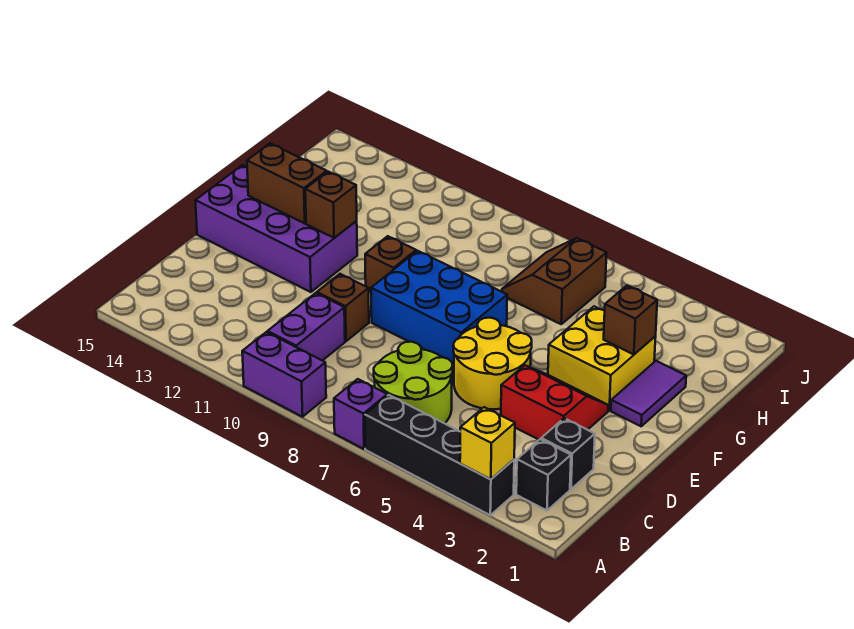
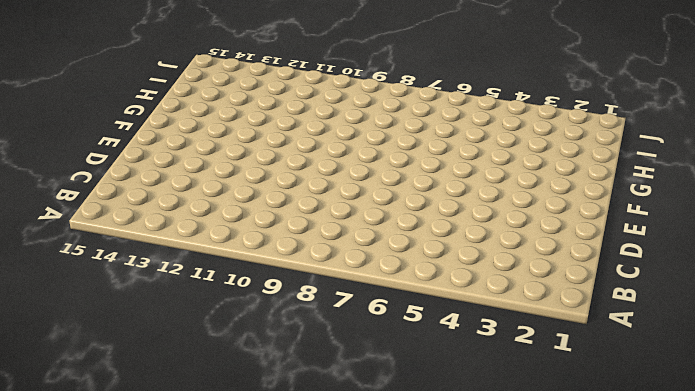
none -> black brick A3:A6 level 1
none -> purple brick A7 level 1
none -> purple brick A9:A10 level 1

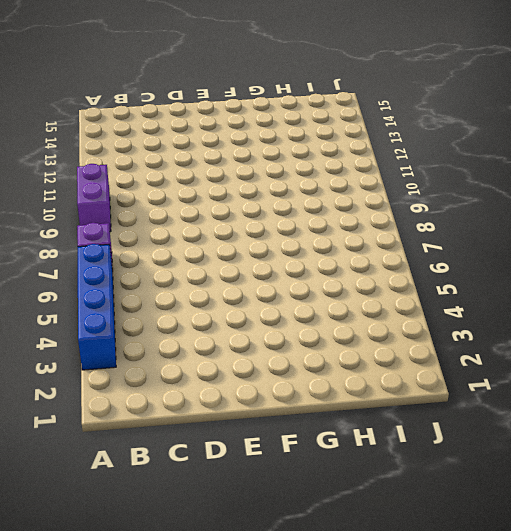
blue brick A3:A6 level 1 -> black brick A3:A6 level 1
none -> black brick B2 level 1
none -> lime round brick B6:C7 level 1
none -> purple brick B10:C10 level 1

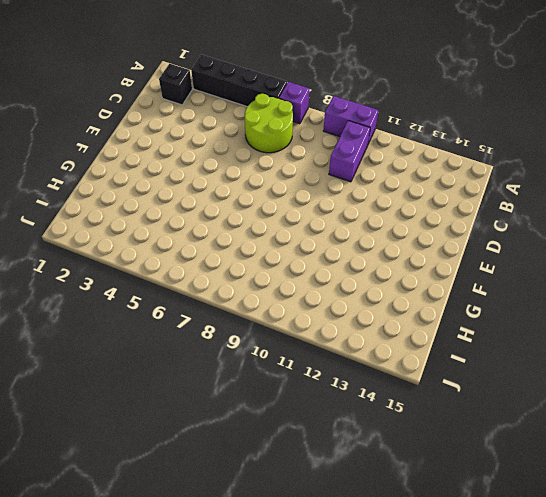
none -> black brick C2 level 1
none -> red slope D3:E4 level 1 top D
none -> yellow round brick D5:E6 level 1

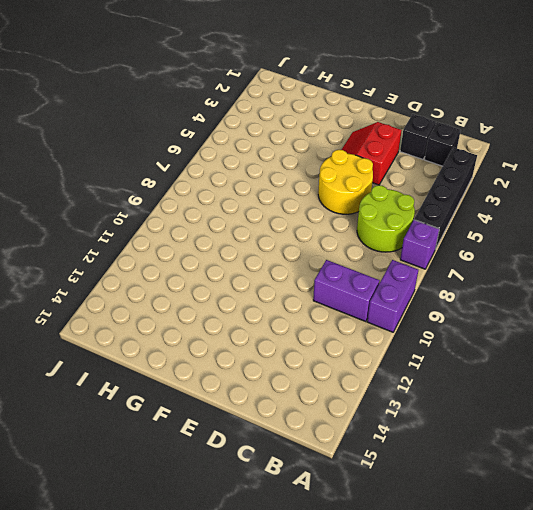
none -> brown brick D10 level 1
none -> blue brick E7:F9 level 1
none -> purple brick E12:F15 level 1

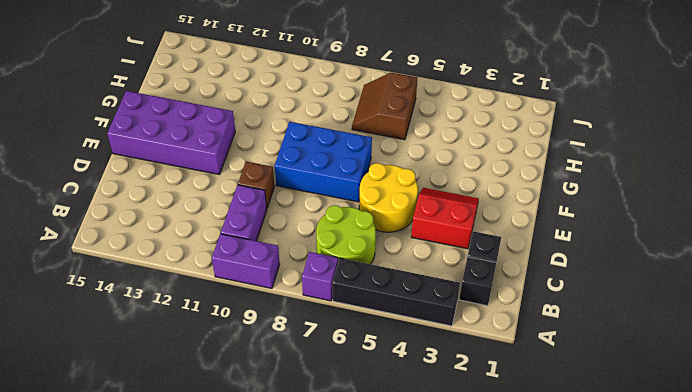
none -> purple tile F2:G2 level 1
none -> yellow brick F3:G4 level 1
none -> brown brick F10 level 1

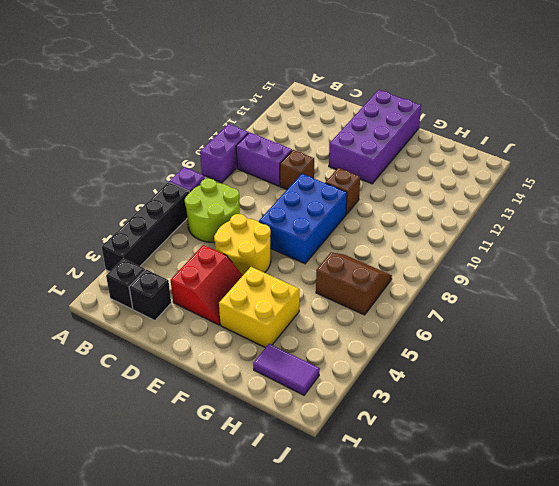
purple tile H2:I2 level 1 -> purple tile F2:G2 level 1
none -> yellow brick A3 level 2
none -> brown brick F12 level 2
none -> brown brick F13:F14 level 2

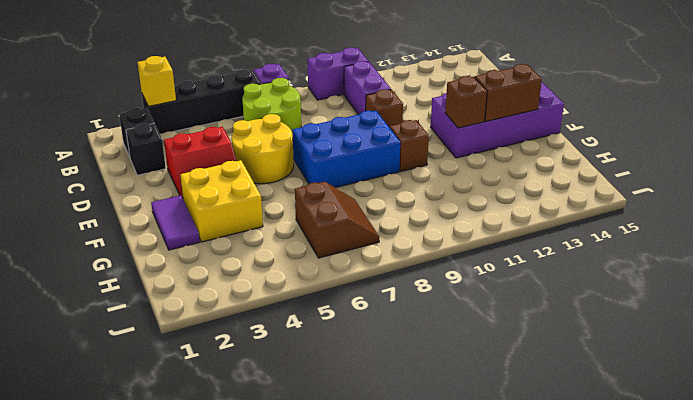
none -> brown brick G3 level 2

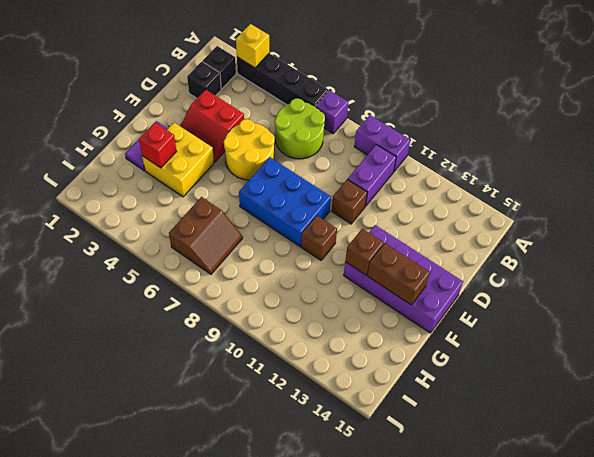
red brick G3 level 2 -> brown brick G3 level 2

